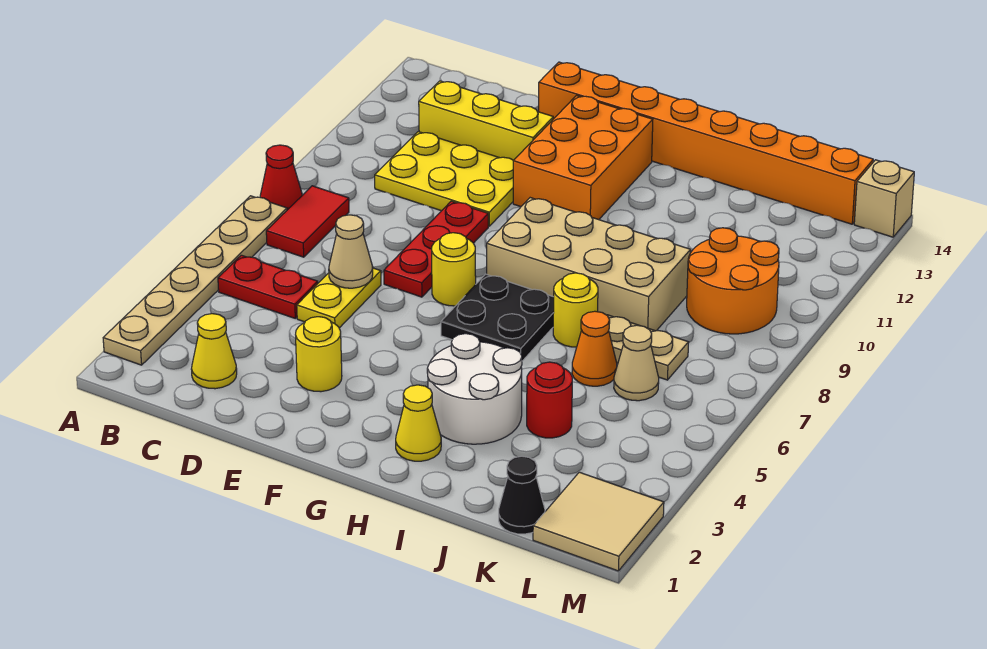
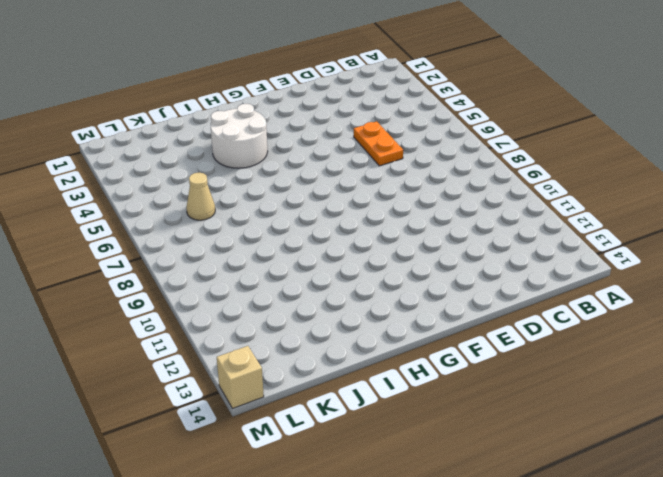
orange plate D5:D6 level 1 -> yellow plate D5:D6 level 1
none -> tan plate A2:A7 level 1
none -> red cone A8 level 1
none -> red plate B5:C5 level 1

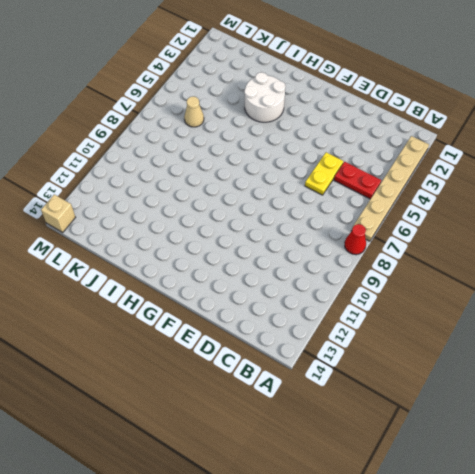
none -> red tile B7:B8 level 1
none -> yellow cone C2 level 1
none -> yellow plate C10:E11 level 1

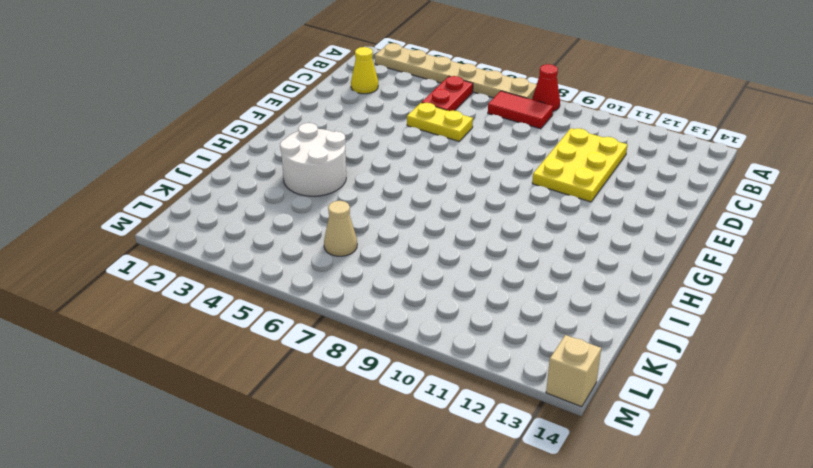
none -> yellow brick C12:E12 level 1
none -> yellow round brick E3 level 1
none -> red plate E7:E9 level 1

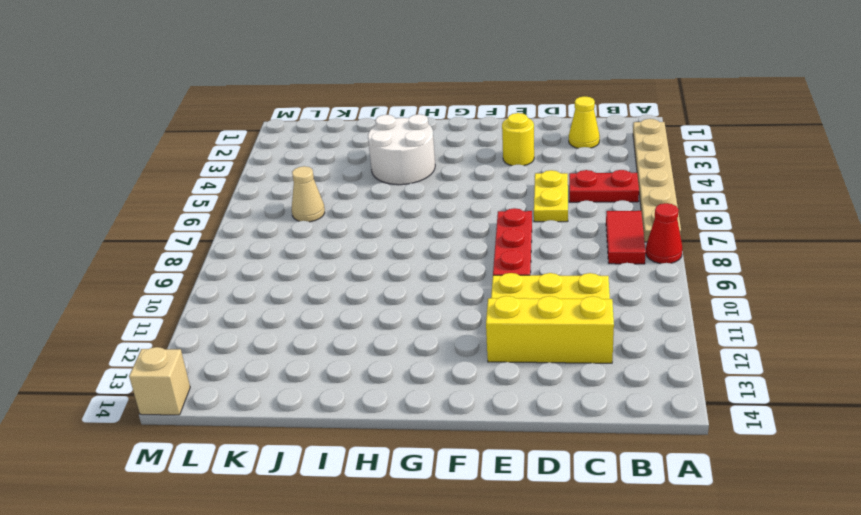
none -> orange brick E14:L14 level 1
none -> yellow round brick F7 level 1
none -> orange brick F11:G13 level 1

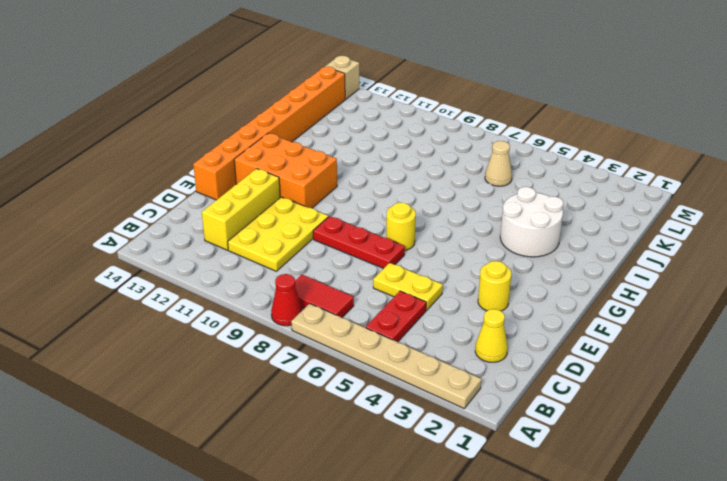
none -> black plate G6:H7 level 1
none -> tan brick G8:J9 level 1
none -> yellow cone H2 level 1

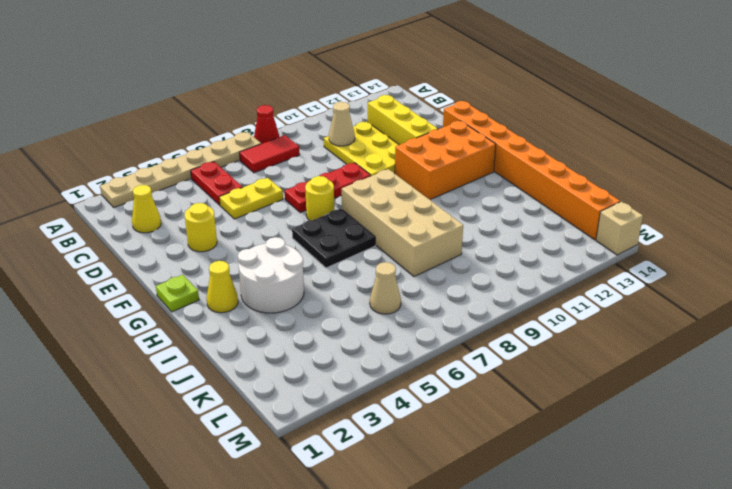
tan cone C10 level 2 -> tan cone D6 level 2
lime plate G1 level 1 -> none
none -> yellow round brick I7 level 1
none -> red round brick J4 level 1
none -> orange cone J6 level 1

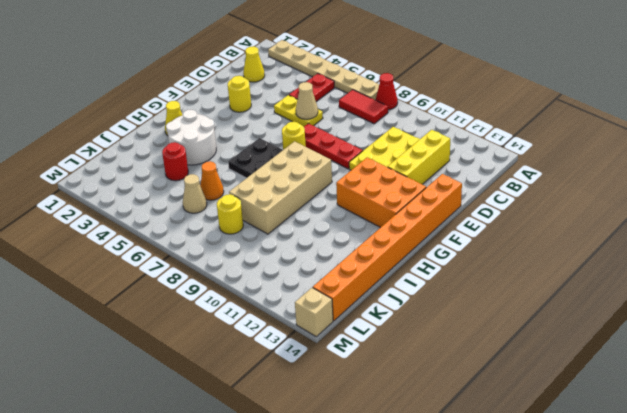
yellow round brick K8 level 1 -> yellow round brick I7 level 1
none -> tan plate J7:K7 level 1
none -> black cone K1 level 1
none -> orange round brick K9:L10 level 1

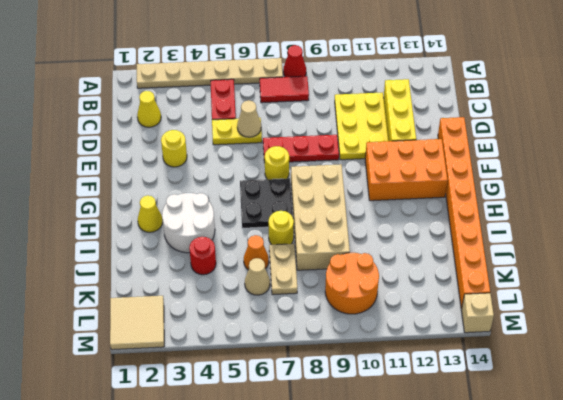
none -> black cone K1 level 1

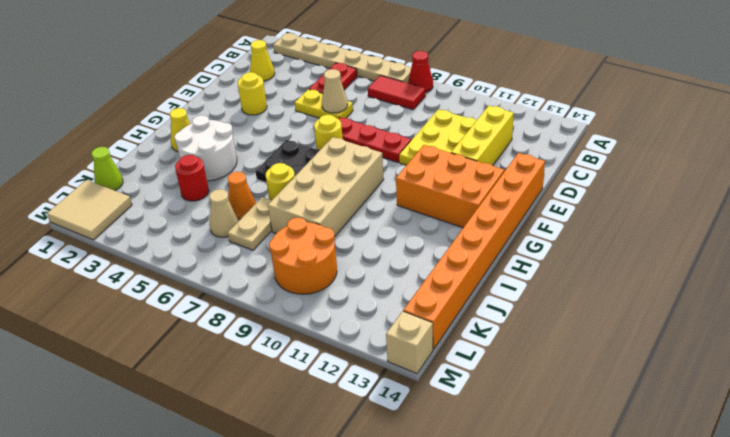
lime cone K1 level 1 -> black cone K1 level 1

